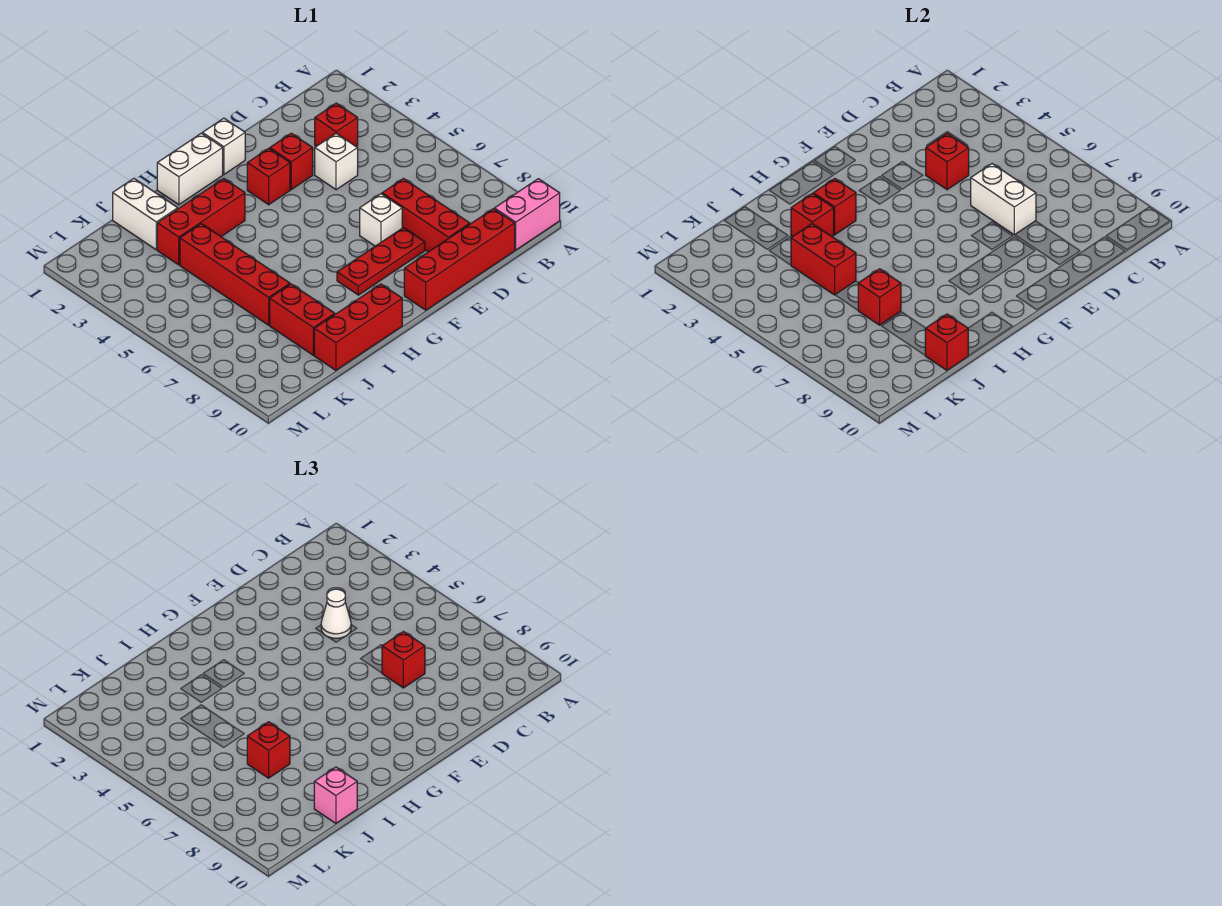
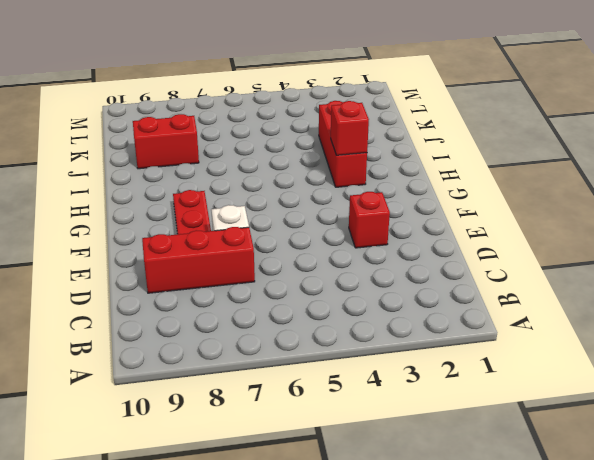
none -> pink brick A10:B10 level 1
none -> red brick C3 level 1
none -> red brick C10:F10 level 1

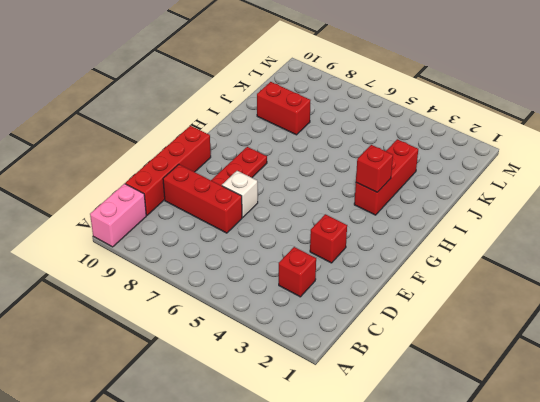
none -> white brick D4 level 1
none -> white brick F1 level 1
none -> red brick F3 level 1

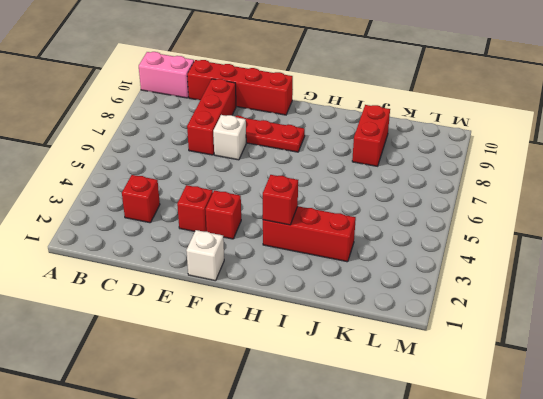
none -> white brick D4 level 1
none -> white brick G1:H1 level 1
none -> red brick H10:J10 level 1

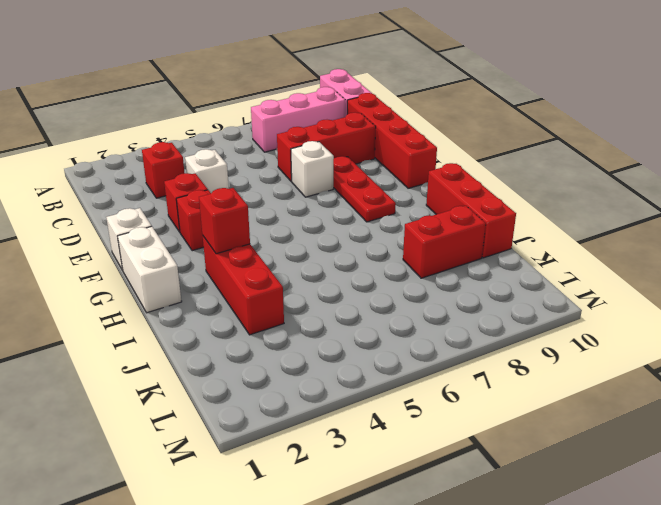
pink brick B7:B9 level 1 -> none
none -> white brick J1:J2 level 1
none -> red brick J4:J7 level 1
none -> red brick D4 level 2

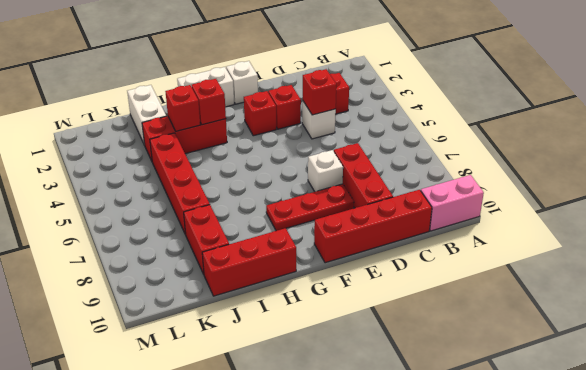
none -> white brick D6:D7 level 2
none -> red brick J4:J5 level 2
none -> red brick J7 level 2

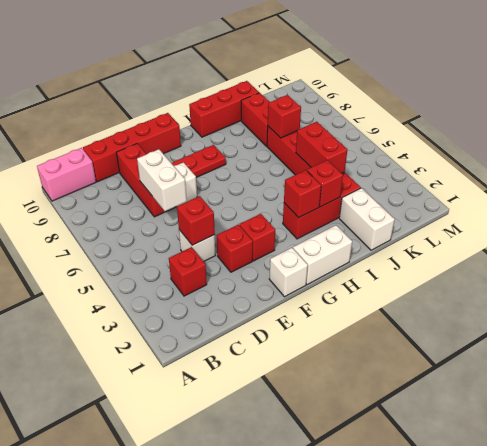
none -> red brick J10 level 2
none -> white cone D4 level 3
none -> red brick D7 level 3

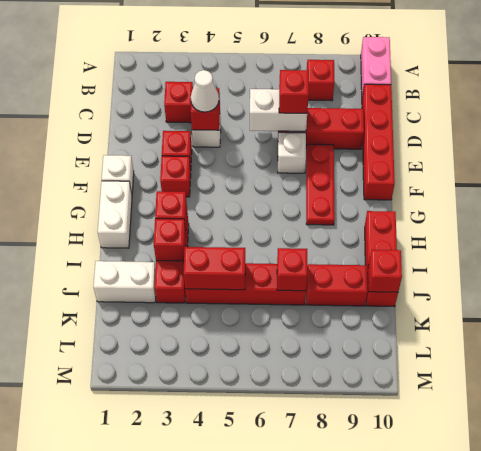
red brick B8 level 1 -> red brick J7 level 3
none -> pink brick J10 level 3

